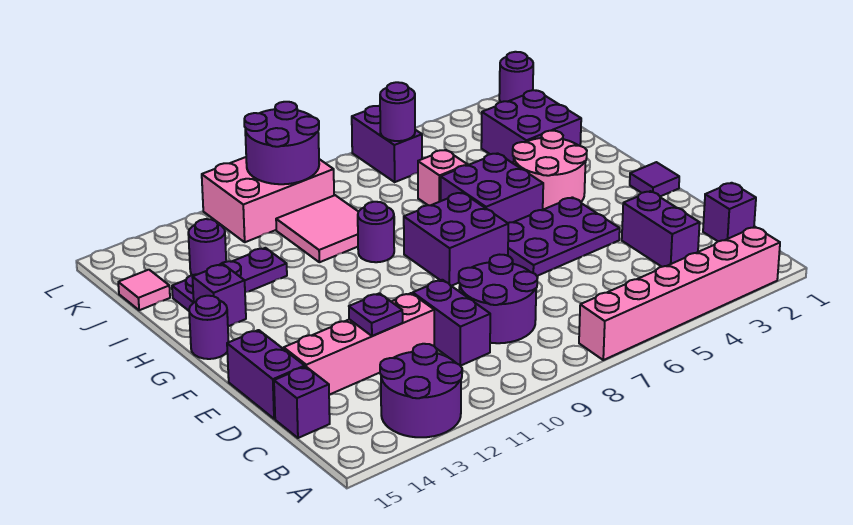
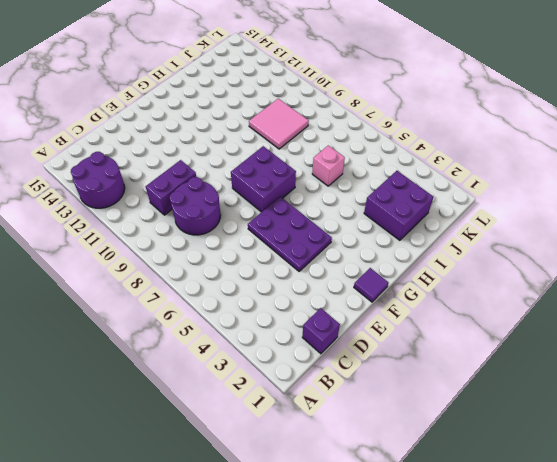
none -> pink brick A2:A7 level 1
none -> purple brick C3:D3 level 1
none -> purple brick C15 level 1

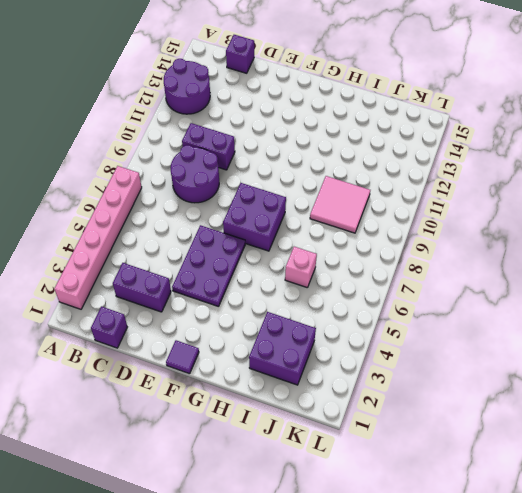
none -> pink brick D11:D14 level 1
none -> purple brick D15:E15 level 1
none -> pink round brick G3:H4 level 1

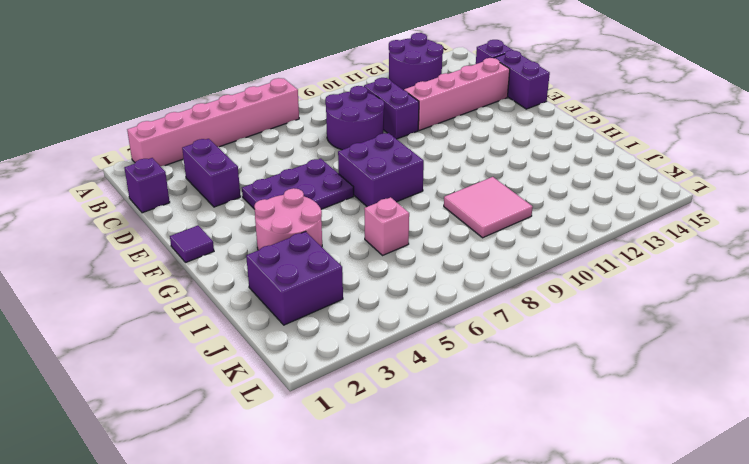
none -> purple brick G5:H6 level 1
none -> purple round brick G15 level 1
none -> purple round brick H9 level 1

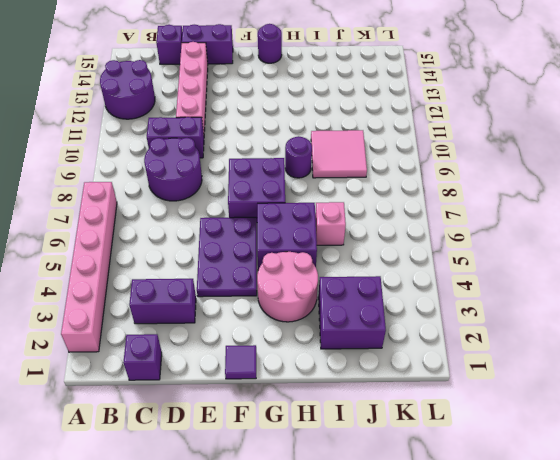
none -> purple brick H14 level 1
none -> purple plate I12:I14 level 1
none -> purple round brick J13 level 1

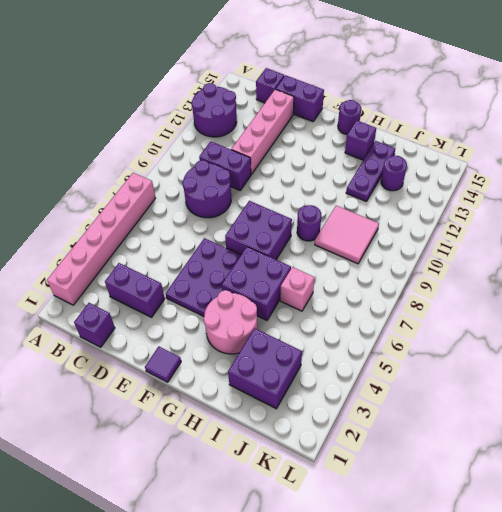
none -> pink tile J15 level 1
none -> purple brick K6:L6 level 1
none -> pink brick K9:L11 level 1

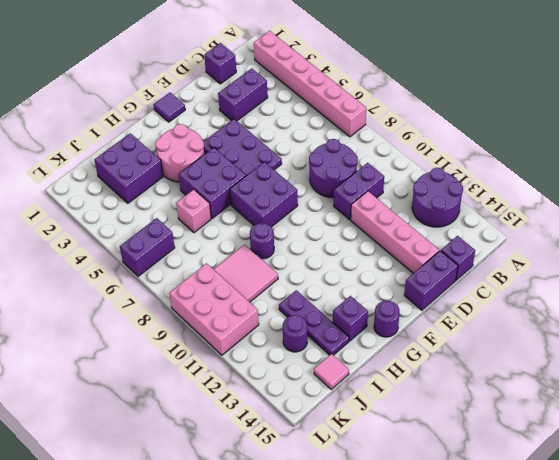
none -> purple round brick L1 level 1
none -> purple plate D12 level 2
none -> purple round brick K6 level 2

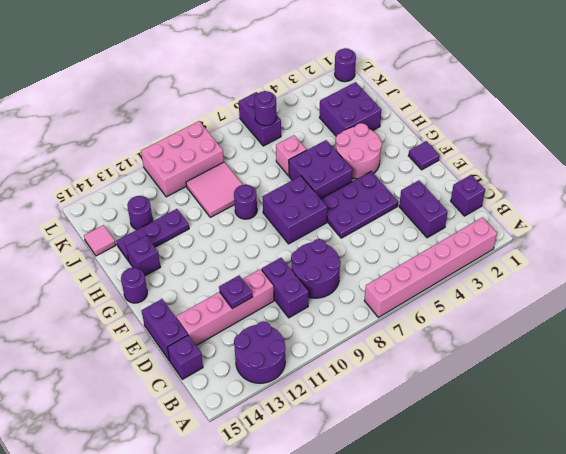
none -> purple round brick K9:L10 level 2

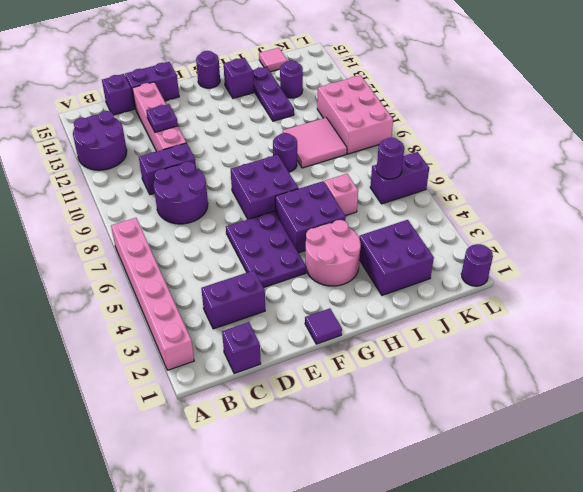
none -> purple round brick K9:L10 level 2

